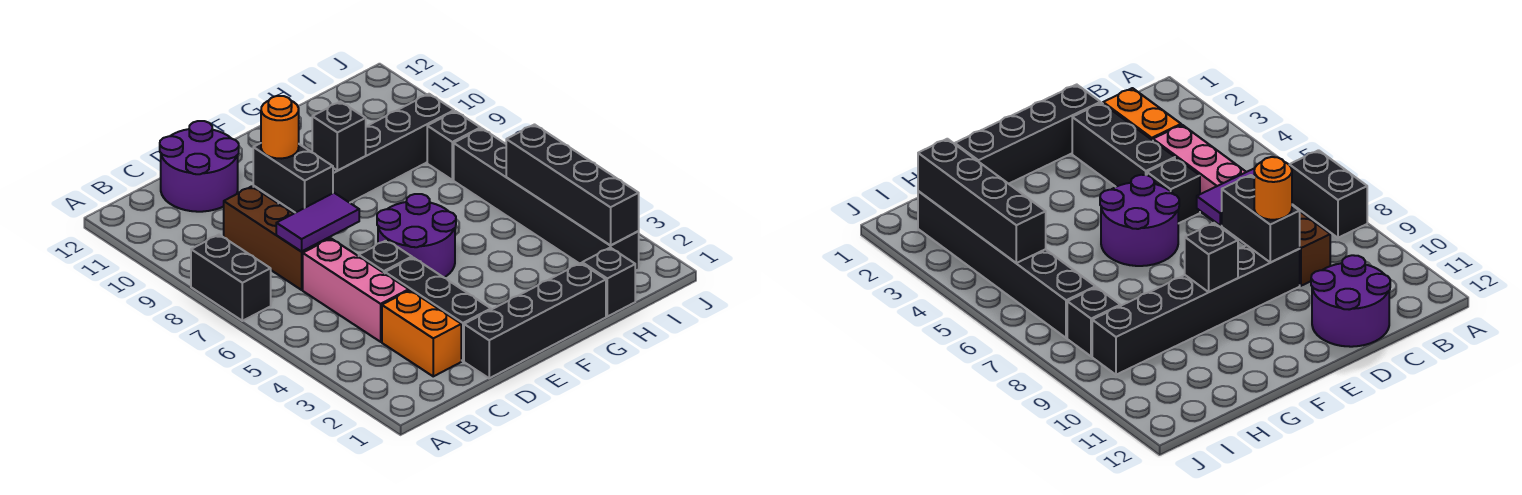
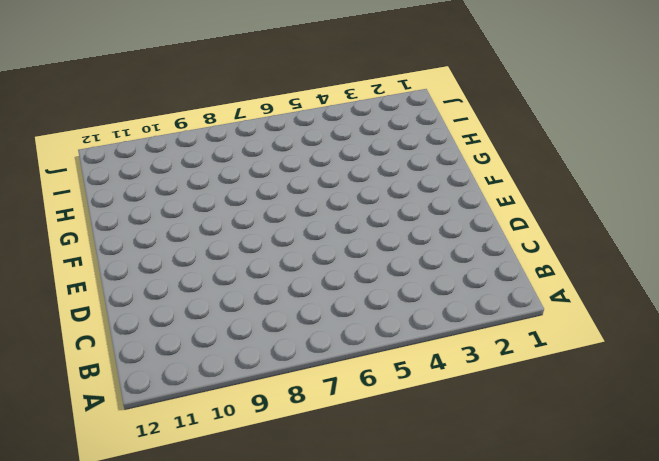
none -> black brick A7:A8 level 1
none -> orange brick C2:C3 level 1
none -> pink brick C4:C6 level 1

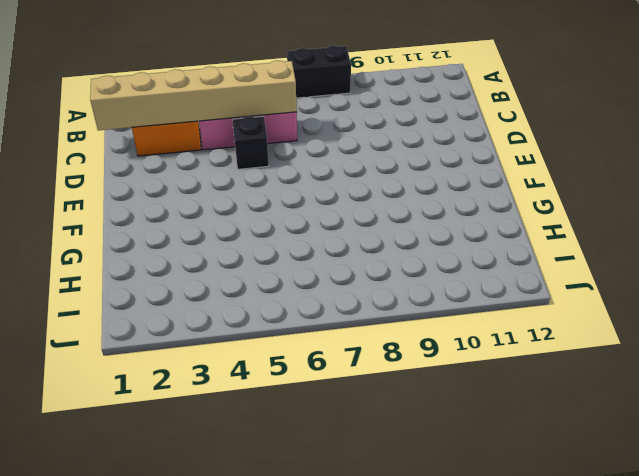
tan brick C1:C6 level 2 -> none
none -> brown brick C7:C9 level 1
none -> purple round brick C11:D12 level 1
none -> black brick D1:G1 level 1

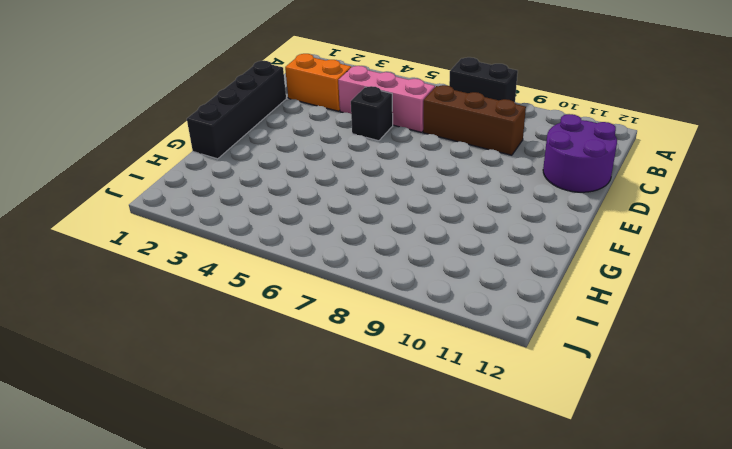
none -> black brick D2:D4 level 1
none -> black brick D9:I9 level 1
none -> purple round brick E5:F6 level 1

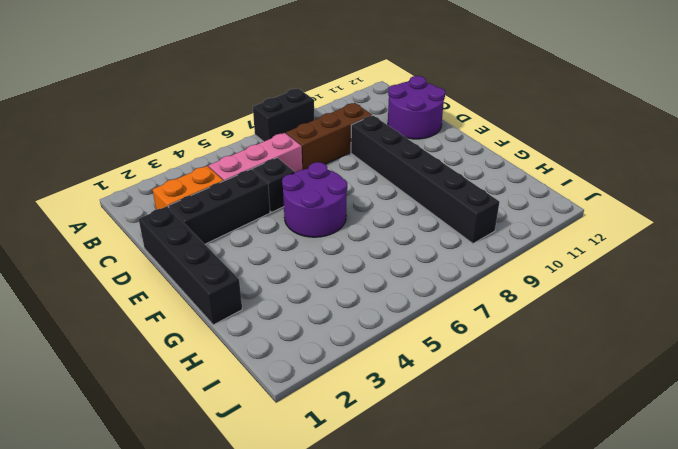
none -> black brick H1 level 1
none -> black brick I2:I7 level 1
none -> black brick I8 level 1

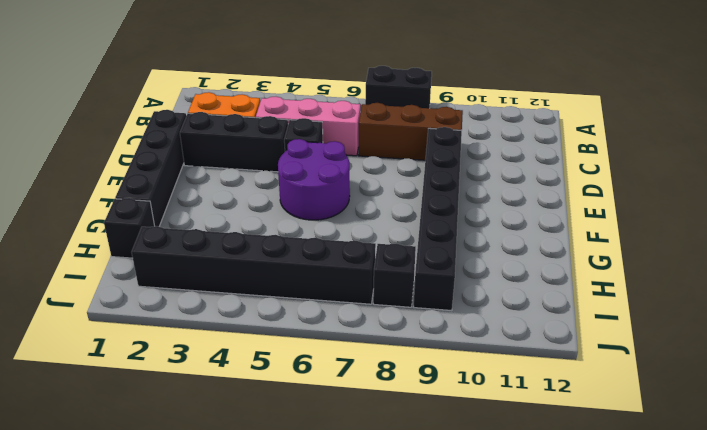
none -> purple round brick C11:D12 level 1
none -> purple tile C7:D7 level 2
none -> black brick D8:D9 level 2

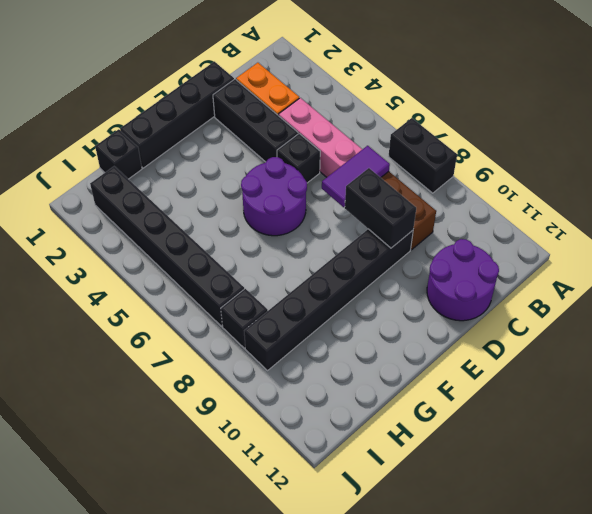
none -> black brick F9 level 2
none -> black brick I2:I5 level 2
none -> orange round brick D9 level 3

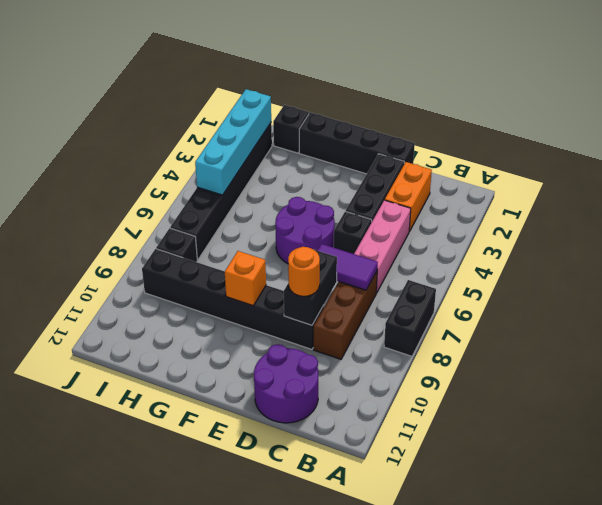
orange brick F9 level 2 -> black brick F9 level 2
cyan brick I2:I5 level 2 -> black brick I2:I5 level 2

